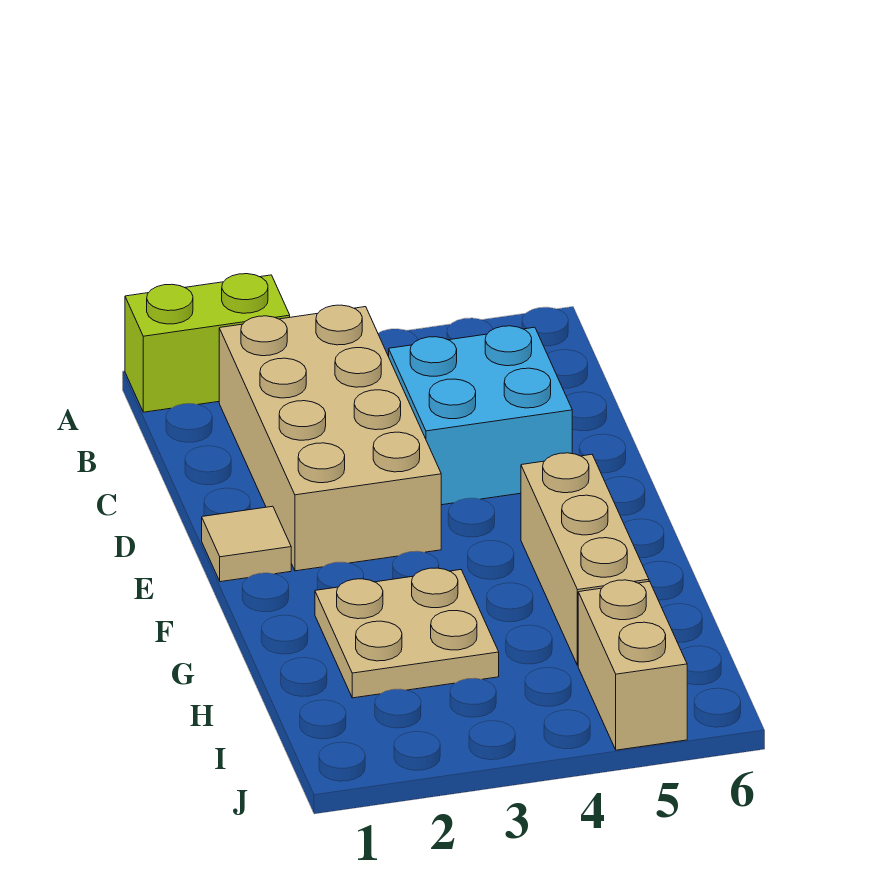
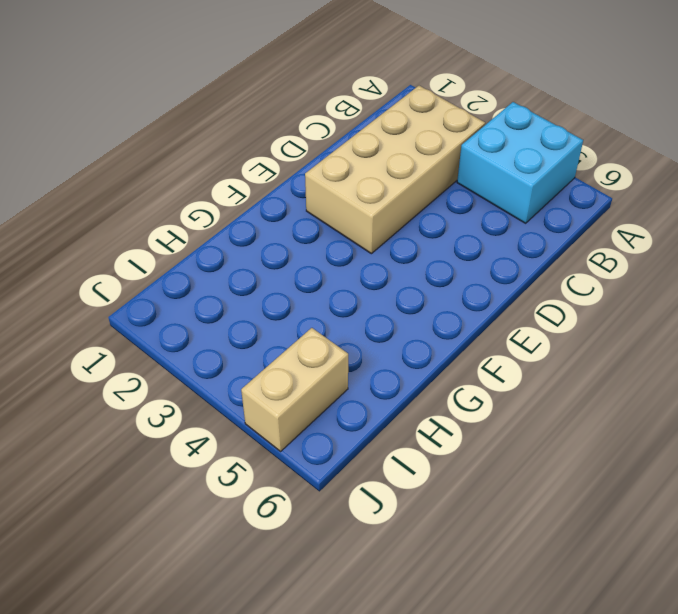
cyan brick A4:B5 level 1 -> cyan brick C4:D5 level 1
none -> lime brick A1:A2 level 1
none -> tan tile E1 level 1

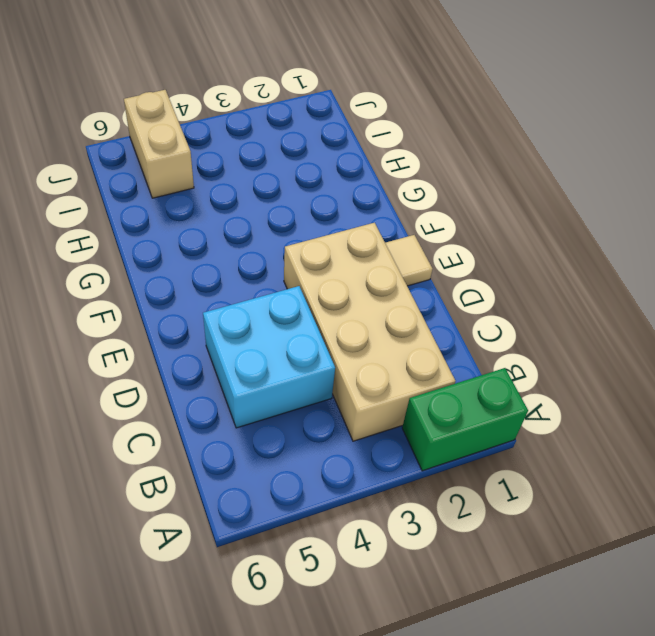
green brick A1:A2 level 1 -> lime brick A1:A2 level 1
none -> tan brick F5:H5 level 1
none -> tan plate G2:H3 level 1

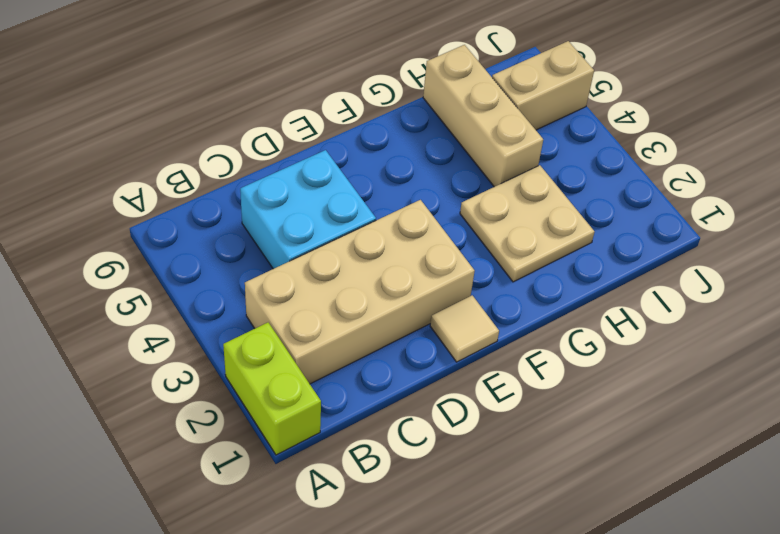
tan brick H4:H6 level 1 -> tan brick F5:H5 level 1

